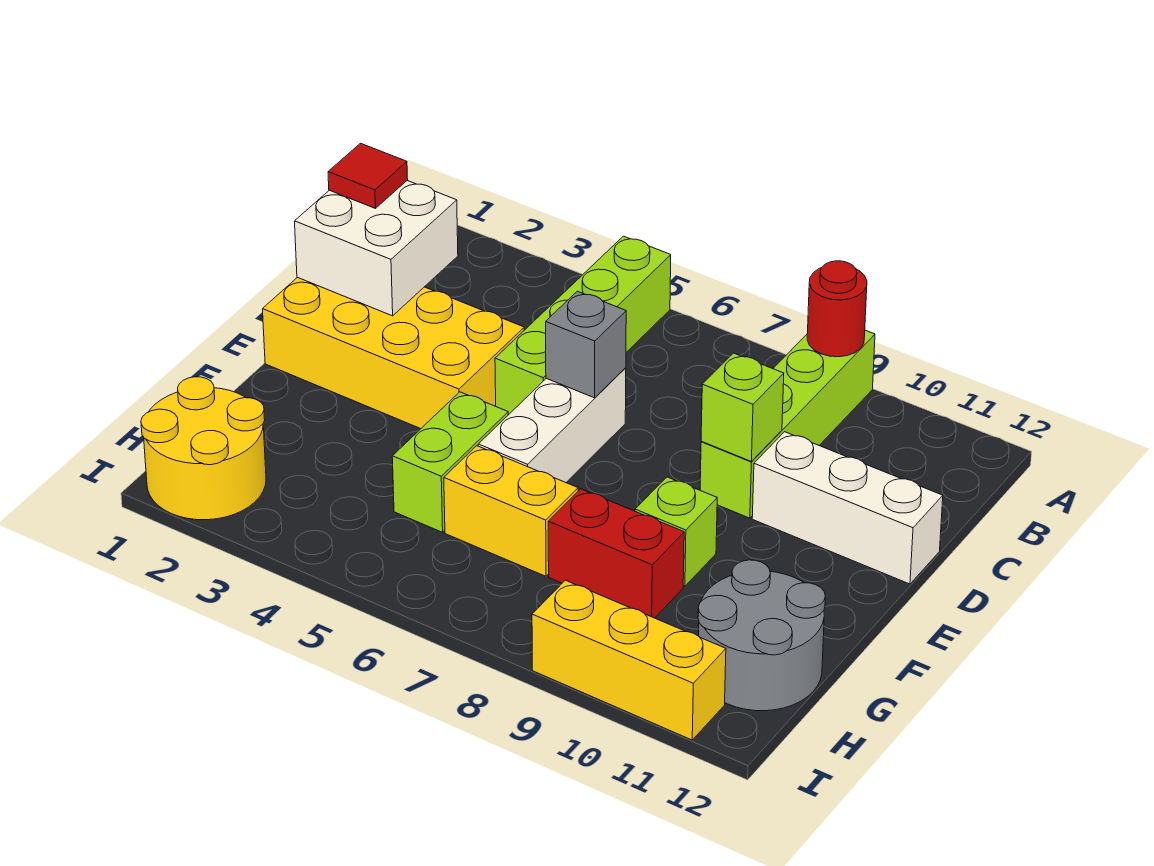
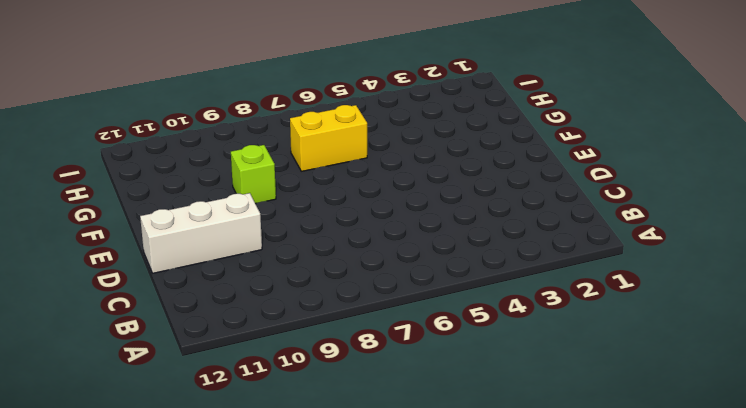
none -> lime brick A5:D5 level 1
none -> lime brick A9:D9 level 1
none -> yellow brick D1:E4 level 1

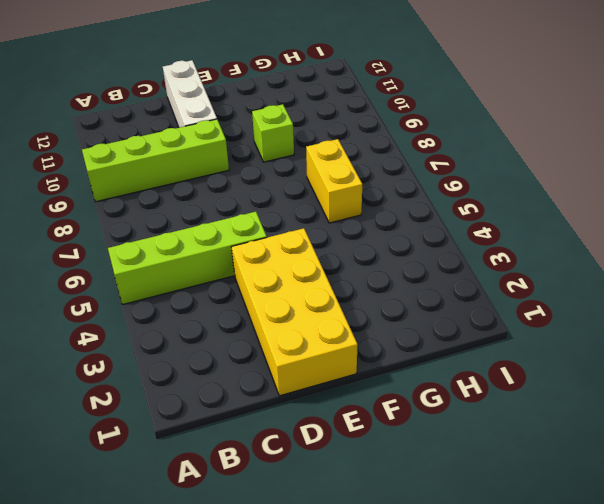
none -> white brick D6:F6 level 1
none -> lime brick F5:G5 level 1
none -> red brick G8:G9 level 1

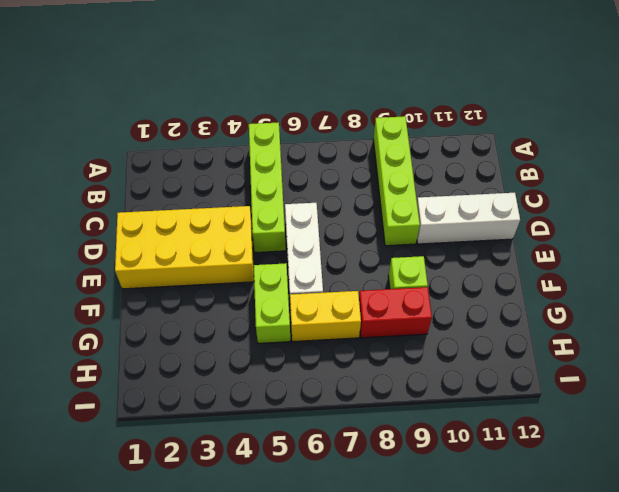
none -> grey round brick G11:H12 level 1
none -> yellow round brick H1:I2 level 1
none -> yellow brick I9:I11 level 1

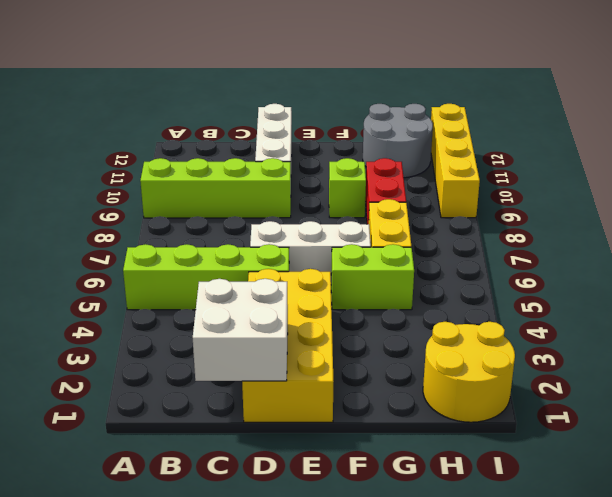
yellow brick I9:I12 level 1 -> yellow brick I9:I11 level 1
none -> red round brick A9 level 2
none -> grey brick D6 level 2
none -> lime brick D9 level 2

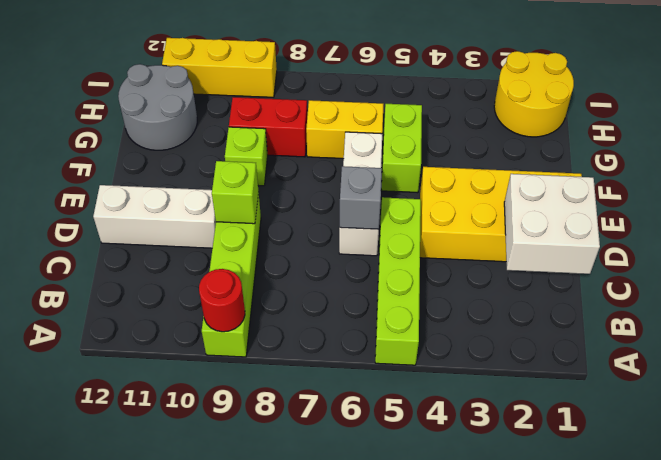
none -> red tile C1 level 3

